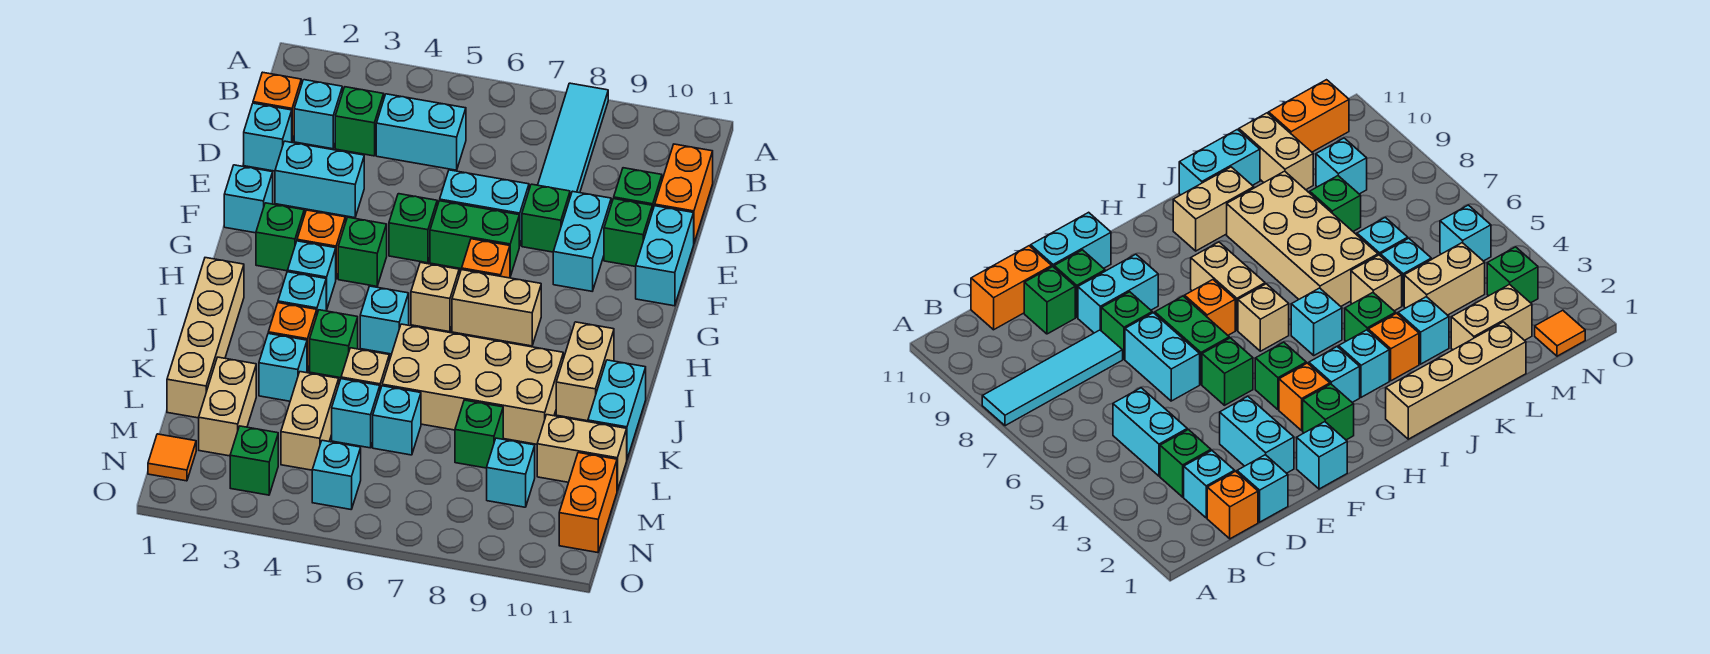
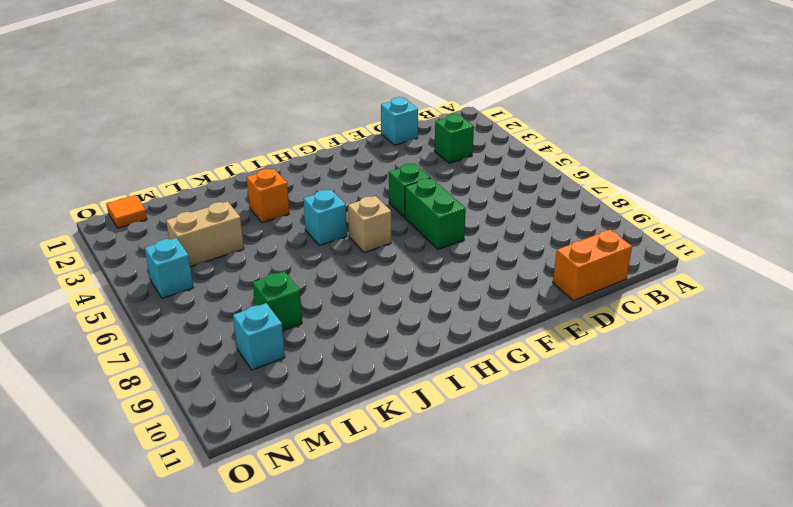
none -> cyan tile A8:D8 level 1
none -> orange brick C1 level 1
none -> cyan brick C2 level 1
none -> cyan brick C4:C5 level 1

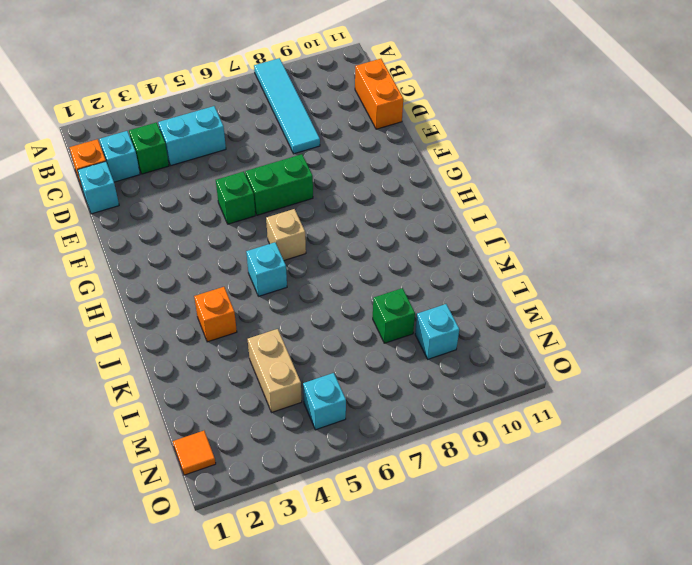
none -> green brick D10 level 1
none -> cyan brick E2:E3 level 1
none -> cyan brick E6:E7 level 1
none -> green brick E8 level 1

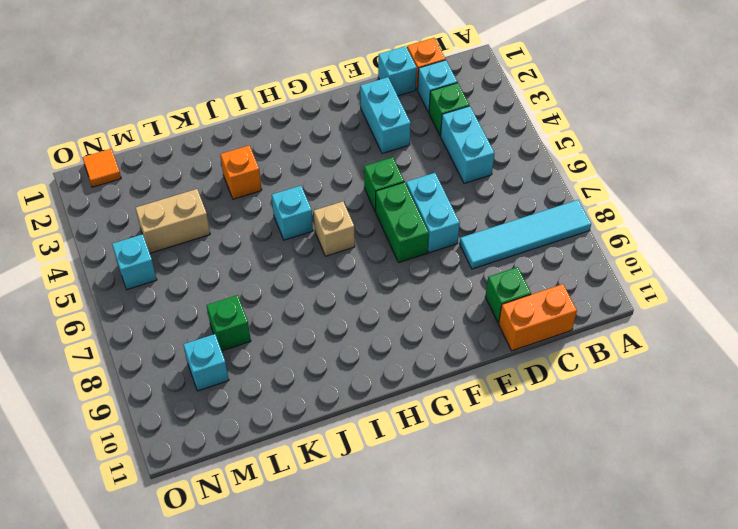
none -> green brick E8 level 1
none -> cyan brick E9:F9 level 1
none -> green brick E10 level 1
none -> cyan brick E11:F11 level 1

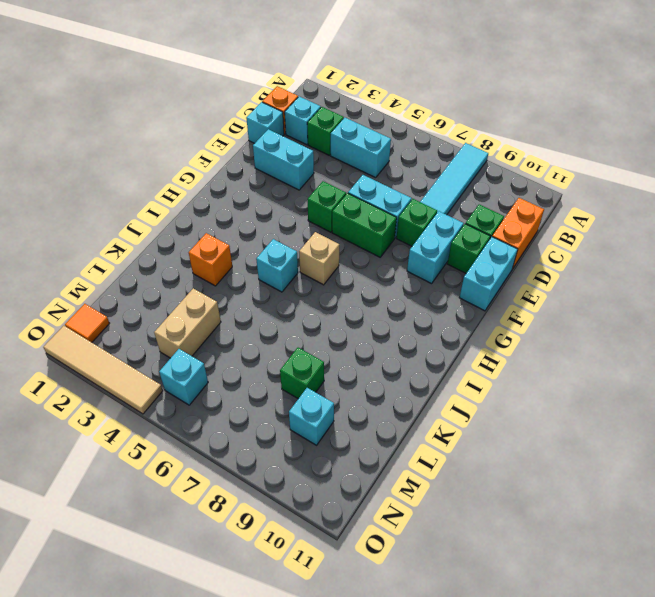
tan tile O1:O4 level 1 -> none
none -> cyan brick F1 level 1
none -> green brick G2 level 1
none -> orange brick G3 level 1
none -> green brick G4 level 1

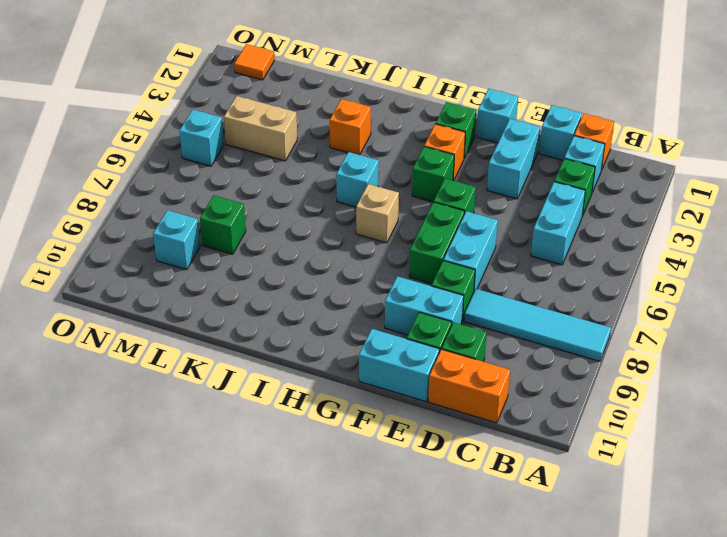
none -> orange brick G7 level 1
none -> cyan brick H3 level 1
none -> tan brick H7:H8 level 1
none -> tan brick I1:L1 level 1

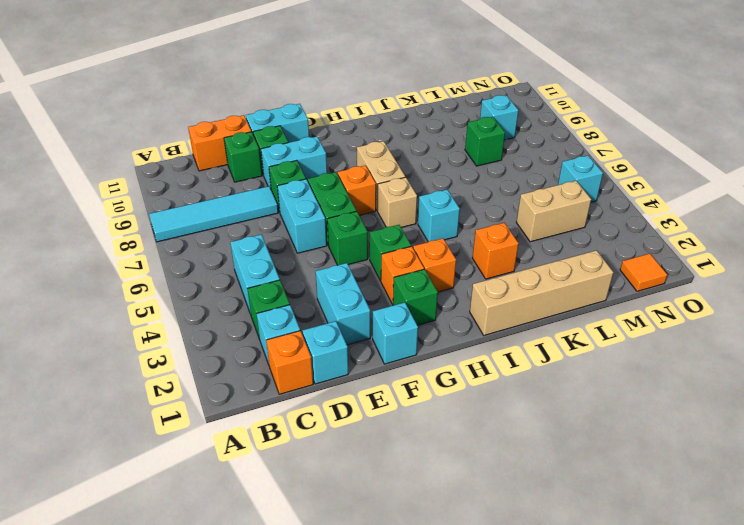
orange brick H3 level 1 -> cyan brick H3 level 1
none -> cyan brick I3 level 1
none -> tan brick I10:J10 level 1
none -> green brick J4 level 1
none -> tan brick J6:K9 level 1

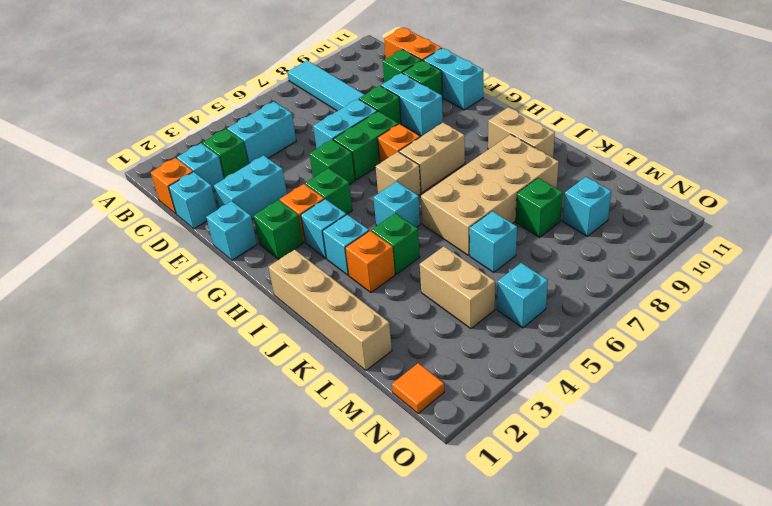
none -> cyan brick J11:K11 level 1
none -> cyan brick K3 level 1
none -> tan brick K5 level 1
none -> tan brick L2:M2 level 1

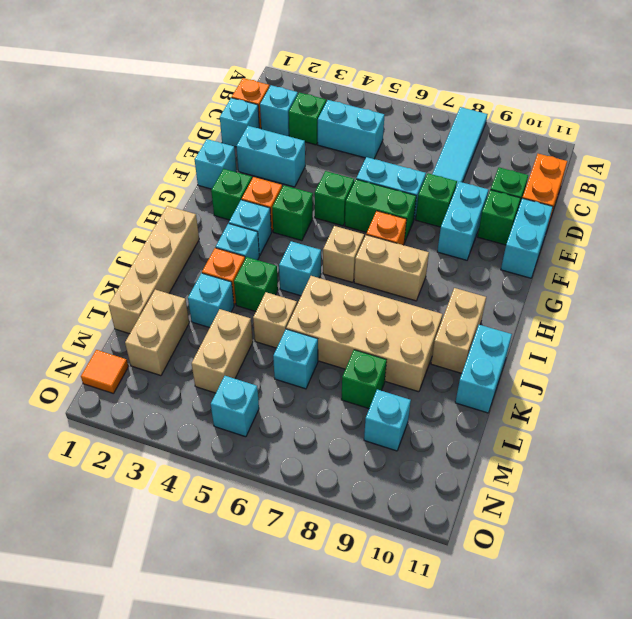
none -> cyan brick L5 level 1
none -> tan brick L10:L11 level 1
none -> orange brick M11:N11 level 1
none -> green brick N3 level 1

